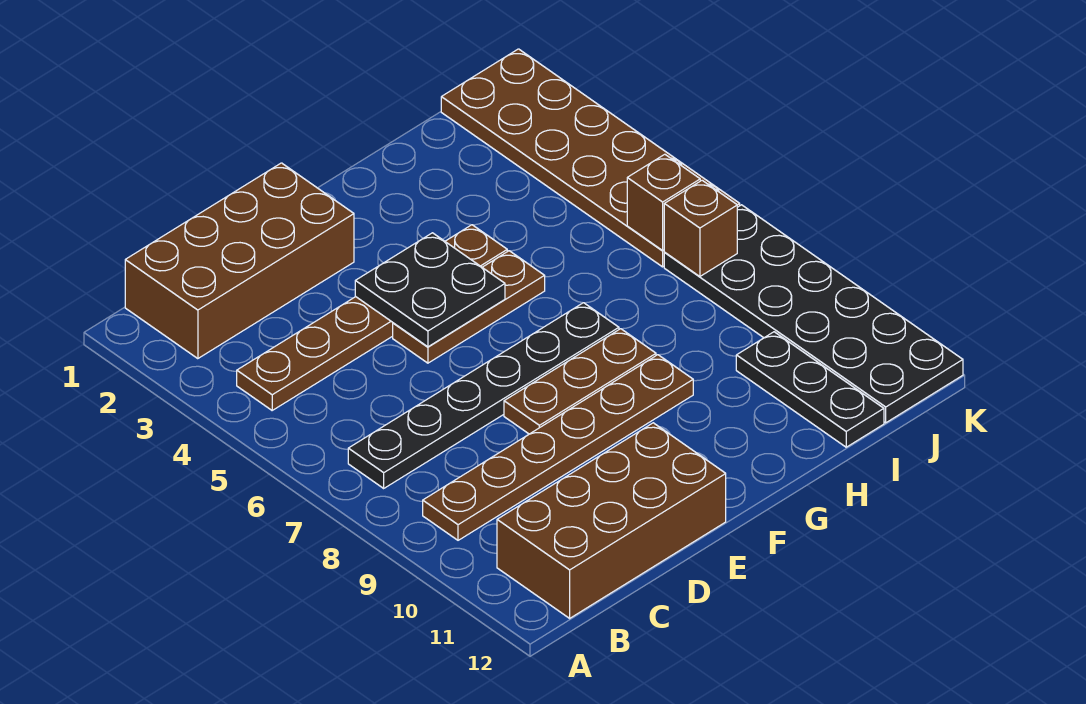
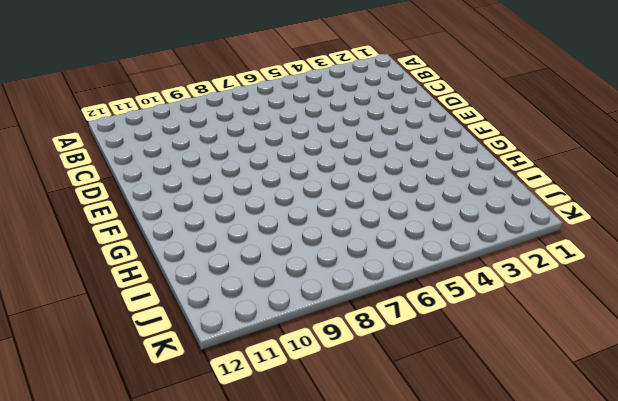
none -> brown brick B1:E2 level 1
none -> brown plate B4:G4 level 1
none -> black plate B7:G7 level 1

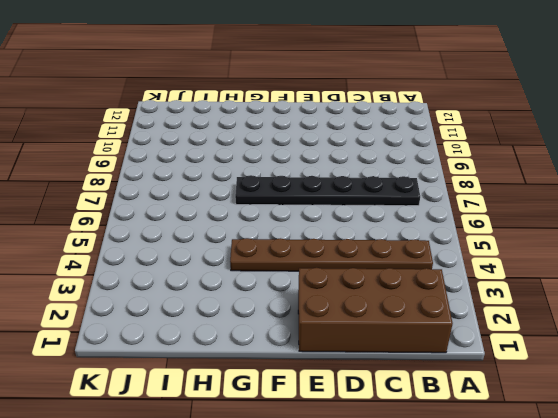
none -> brown plate B9:G9 level 1
none -> brown brick B11:E12 level 1
none -> brown plate E5:G5 level 1

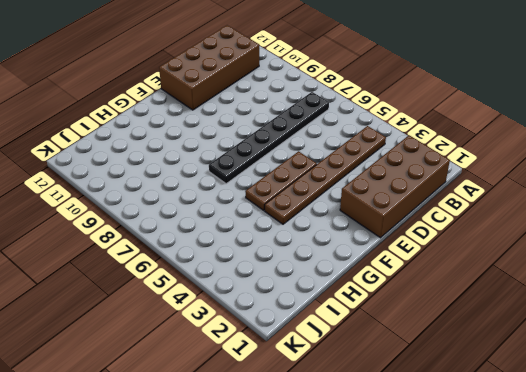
none -> brown plate B9:G9 level 1
none -> brown plate E8:G8 level 1
none -> black plate I10:I12 level 1

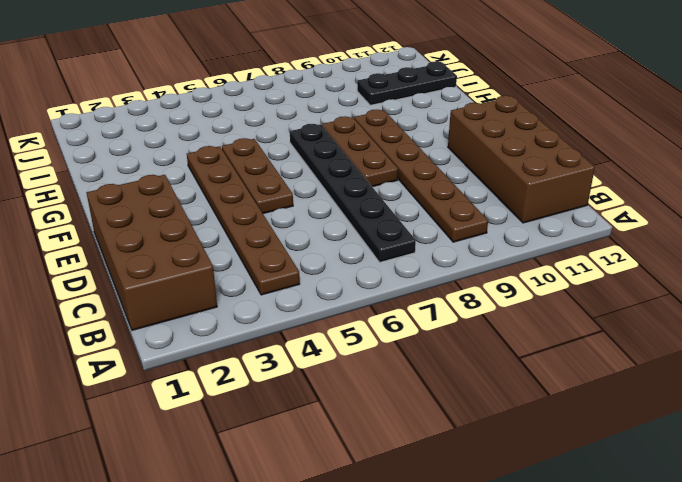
none -> brown plate J1:K6 level 1
none -> black plate J7:K12 level 1
none -> black plate E4:F5 level 2

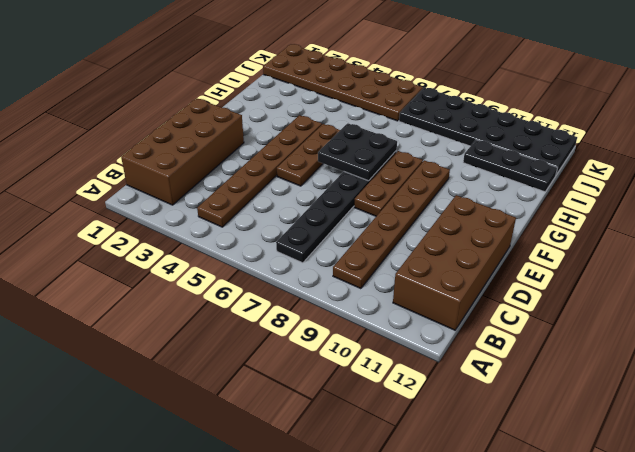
black plate F6:G7 level 2 -> black plate E4:F5 level 2
none -> brown brick J6 level 2
none -> brown brick J7 level 2

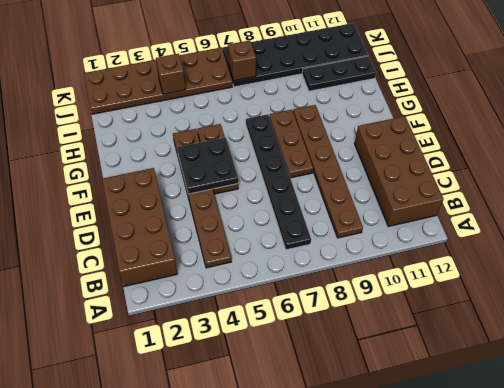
brown brick J4 level 2 -> brown brick J6 level 2

